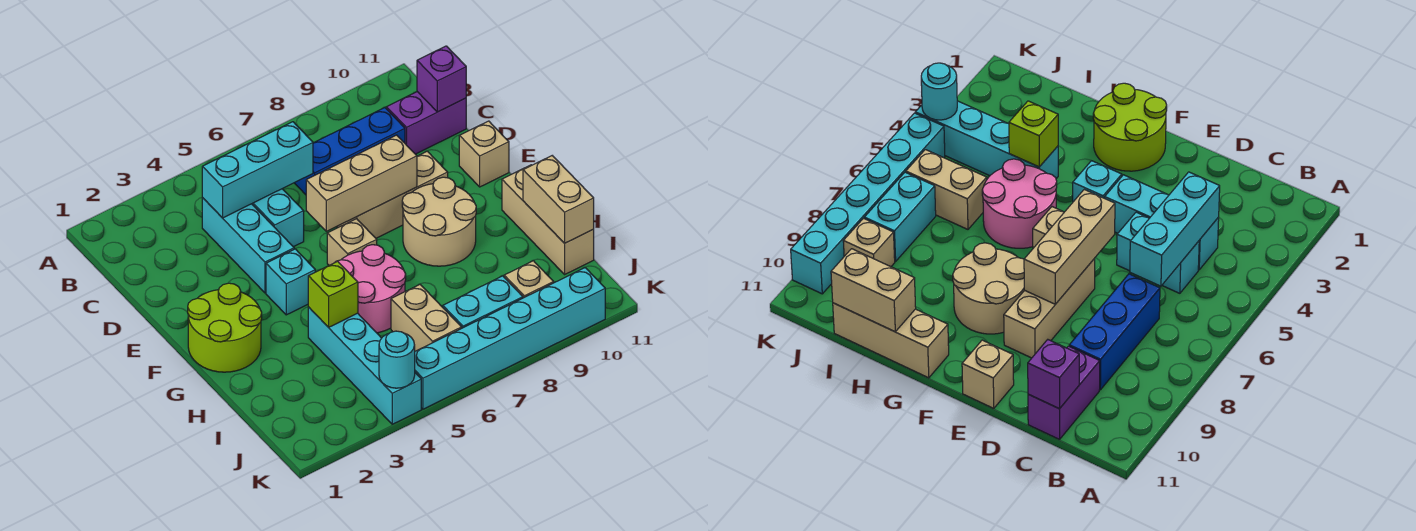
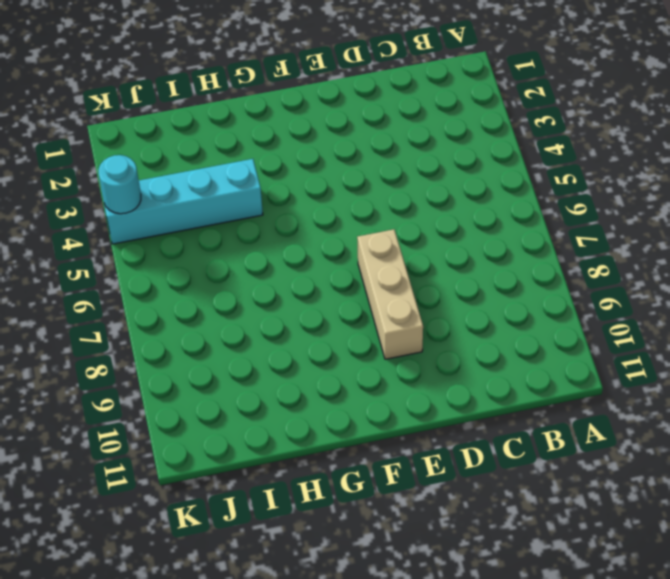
none -> cyan brick C4:E4 level 1
none -> cyan brick C5:D5 level 1
none -> blue brick C7:C9 level 1

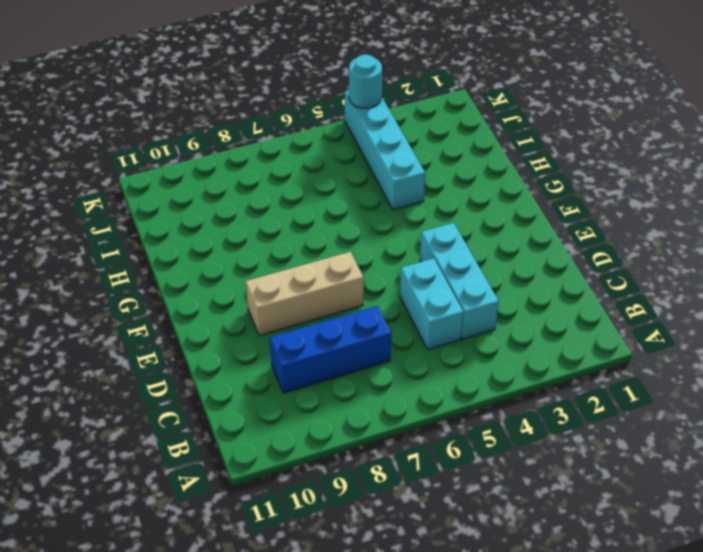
none -> purple brick C10:C11 level 1
none -> tan brick E11 level 1
none -> lime round brick F1:G2 level 1

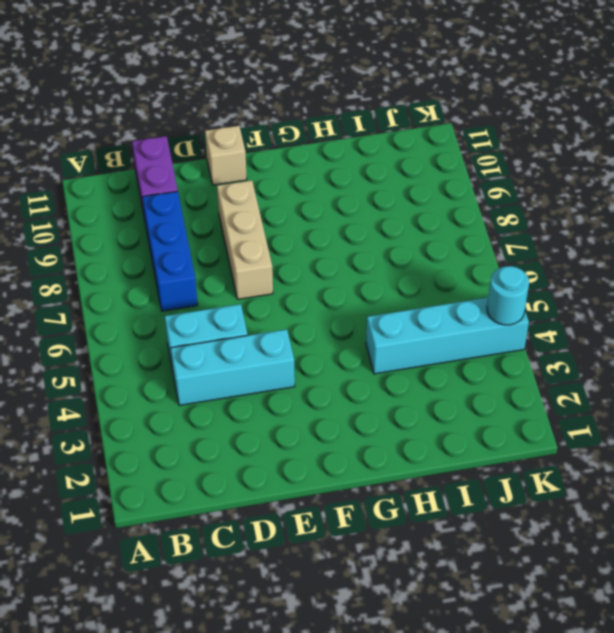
none -> lime round brick F1:G2 level 1
none -> cyan brick F4 level 1
none -> tan brick F6 level 1

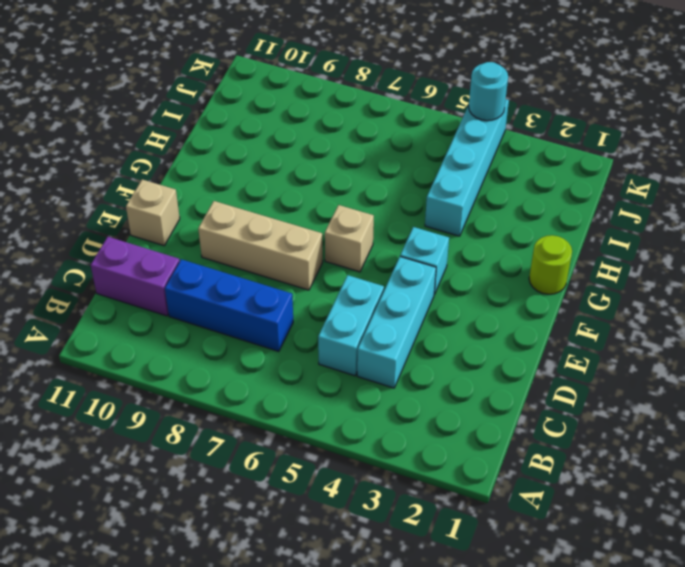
lime round brick G1 level 1 -> lime round brick F1:G2 level 1
none -> tan round brick F8:G9 level 1
none -> pink round brick G5:H6 level 1
none -> tan brick G11:I11 level 1

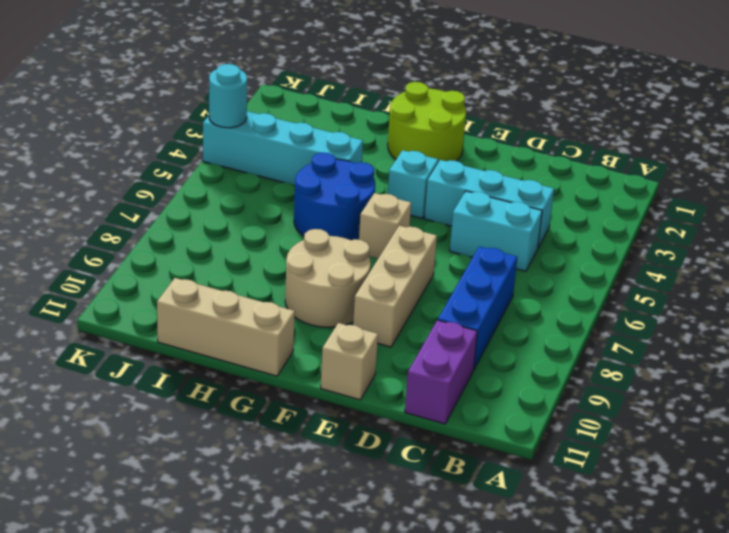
blue round brick G5:H6 level 1 -> pink round brick G5:H6 level 1
none -> tan brick I6:J6 level 1
none -> cyan brick J7:J8 level 1
none -> tan brick J9 level 1

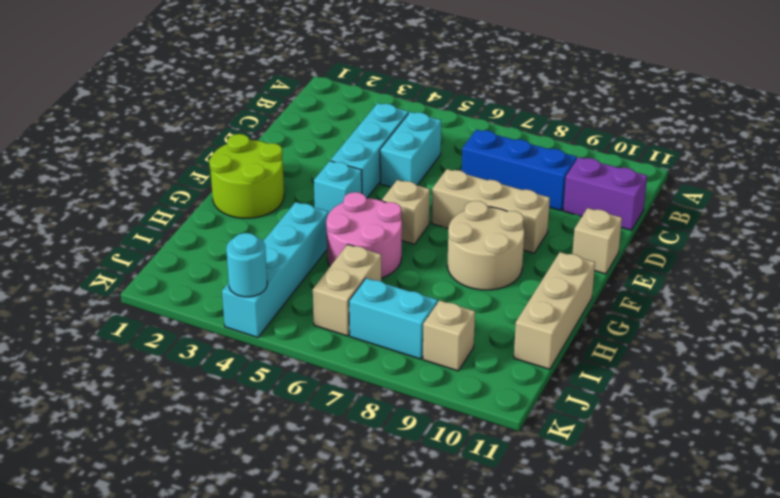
none -> cyan brick K5:K10 level 1
none -> cyan brick C4:C6 level 2
none -> purple brick C11 level 2

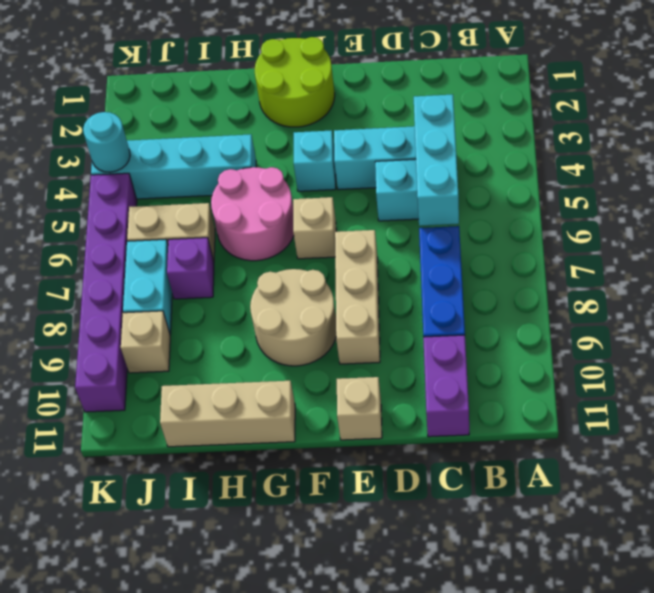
purple brick I7 level 1 -> purple brick C11 level 2
purple brick K5:K10 level 1 -> cyan brick K5:K10 level 1
none -> tan brick E6:E8 level 2
none -> lime brick H4 level 2
none -> tan brick H11:I11 level 2

